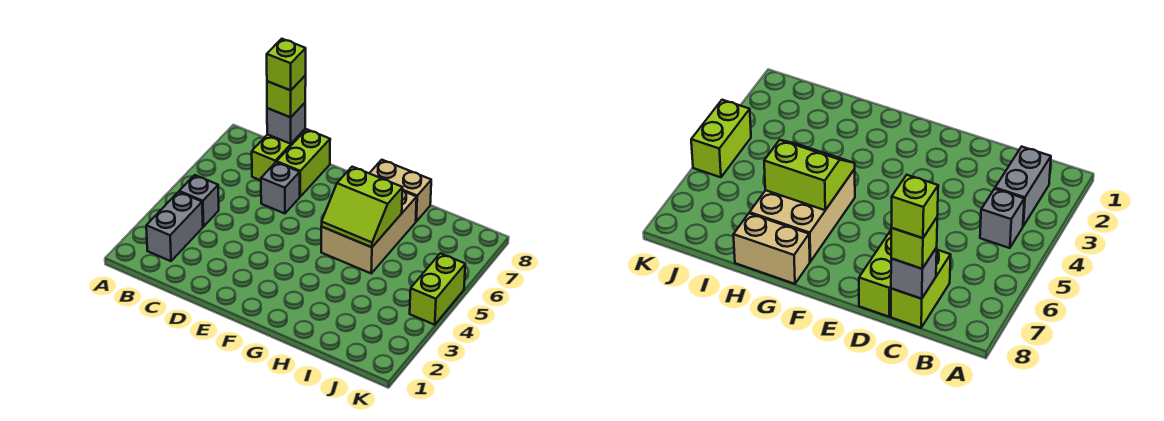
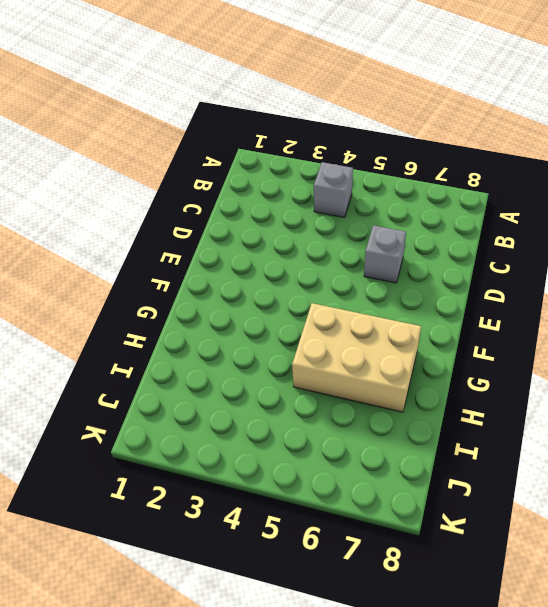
none -> grey brick B2:B3 level 1
none -> lime brick C7:C8 level 1
none -> lime brick D7:D8 level 1

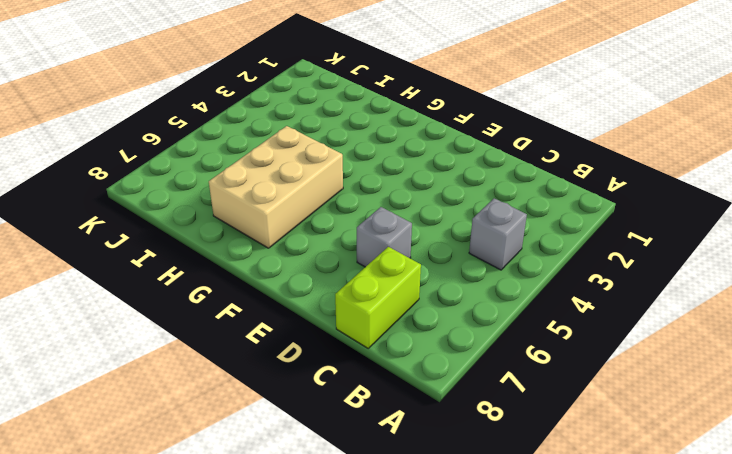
none -> grey brick B2:B3 level 1
none -> lime brick D7:D8 level 1
none -> tan brick G8:H8 level 1

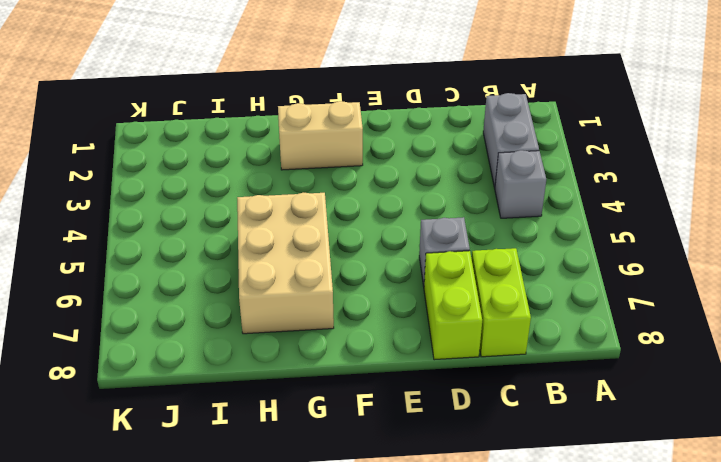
tan brick F2:G2 level 1 -> tan brick G8:H8 level 1
none -> lime brick K4:K5 level 1
none -> grey brick C8 level 2
none -> lime slope G5:H6 level 2 top 6

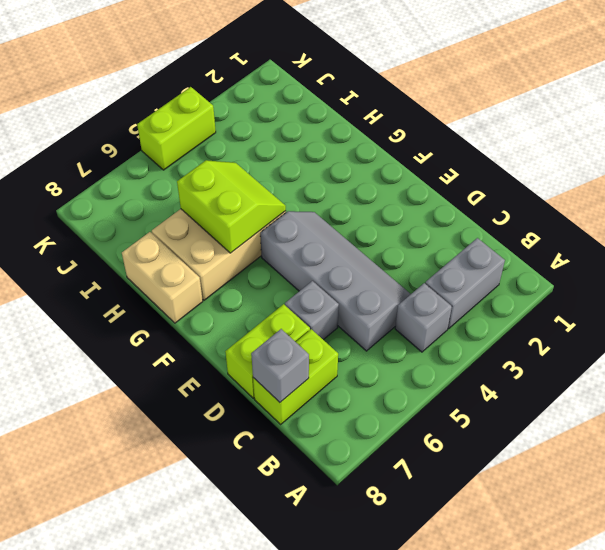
grey slope C4:F5 level 1 top 5 -> none
none -> lime brick C8 level 3
none -> lime brick C8 level 4

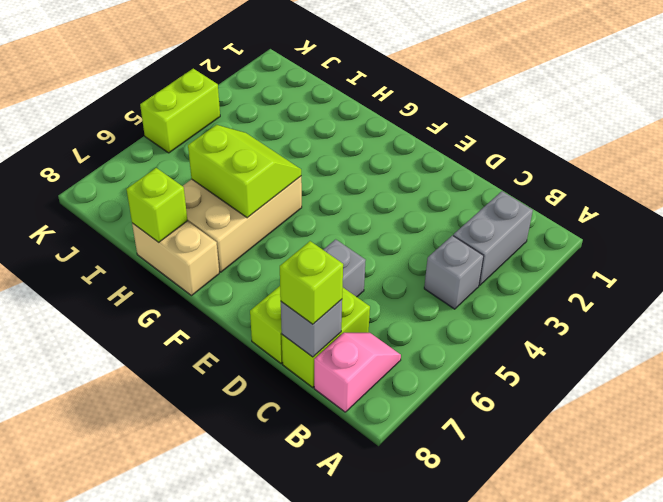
pink slope B7:B8 level 1 top 8 -> none
lime brick H8 level 2 -> lime brick C8 level 4

